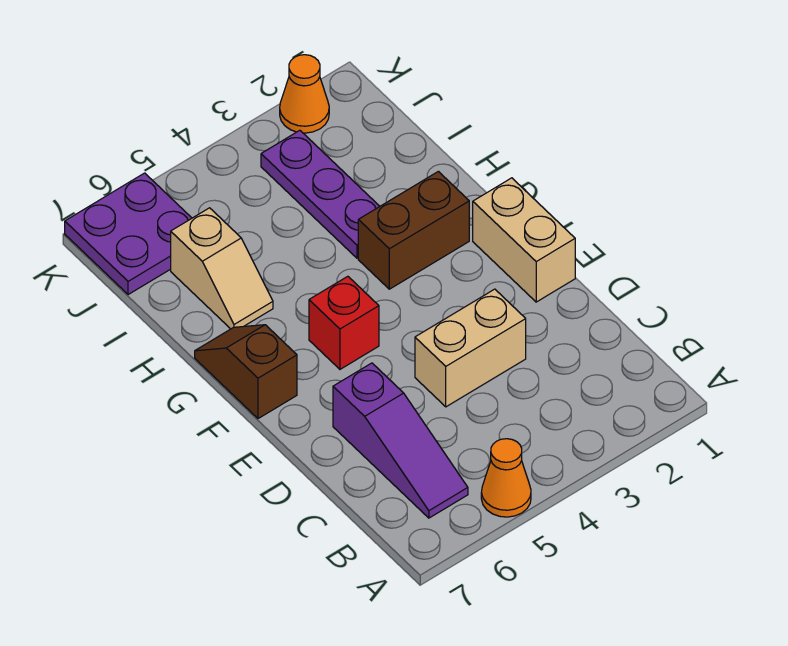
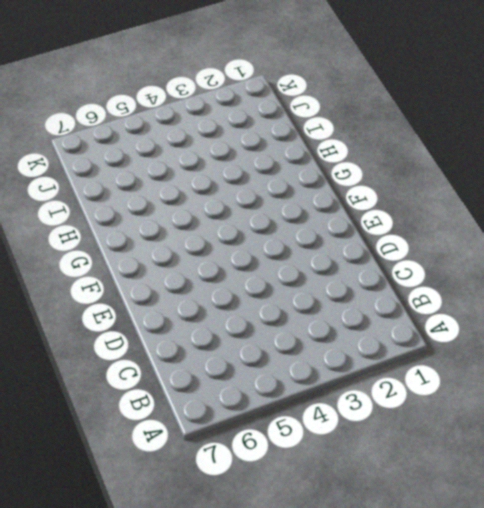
none -> orange cone A5 level 1
none -> purple slope B6:D6 level 1 top D

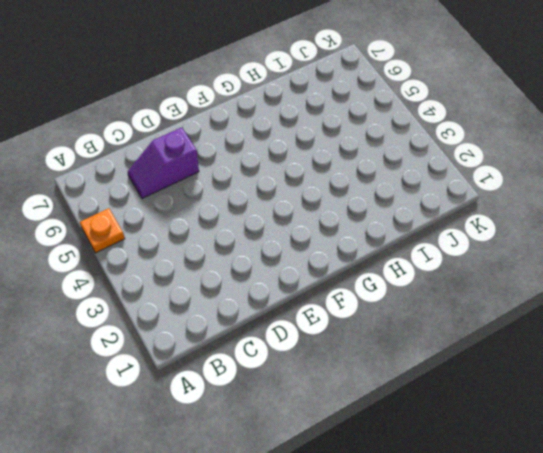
orange plate A5 level 1 -> orange cone A5 level 1
purple slope C6:D6 level 1 top D -> purple slope B6:D6 level 1 top D
none -> tan brick D3:D4 level 1
none -> tan brick E1:F1 level 1

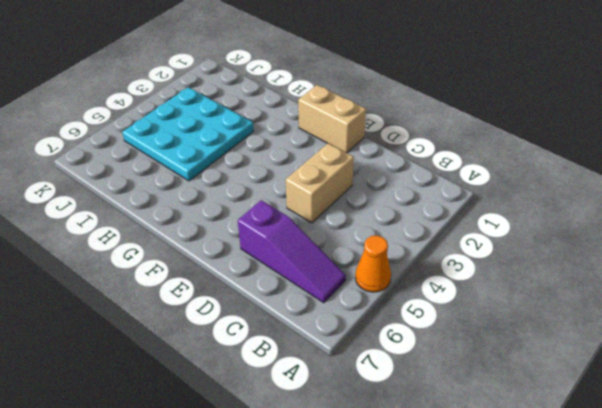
cyan plate H3:J5 level 1 -> purple plate H3:J3 level 1
none -> red brick F5 level 1
none -> brown slope F7:G7 level 1 top F

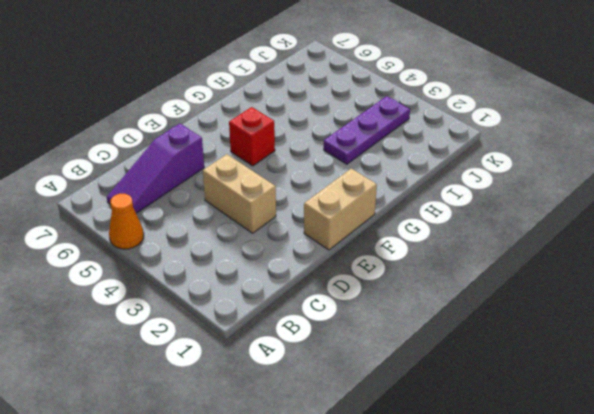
none -> brown slope F7:G7 level 1 top F
none -> brown brick G2:G3 level 1

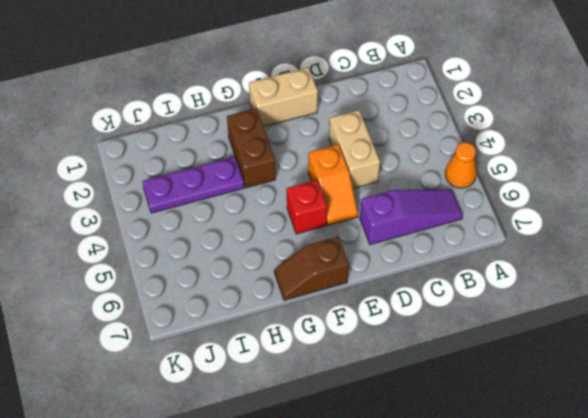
orange slope E4:E5 level 1 top 4 -> none
none -> tan slope H6:I6 level 1 top I
none -> purple plate J6:K7 level 1

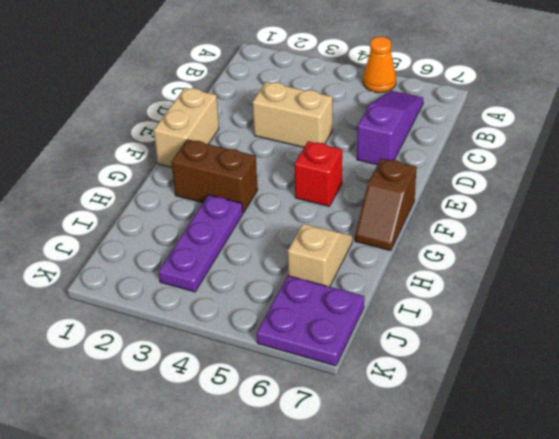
none -> orange cone K2 level 1

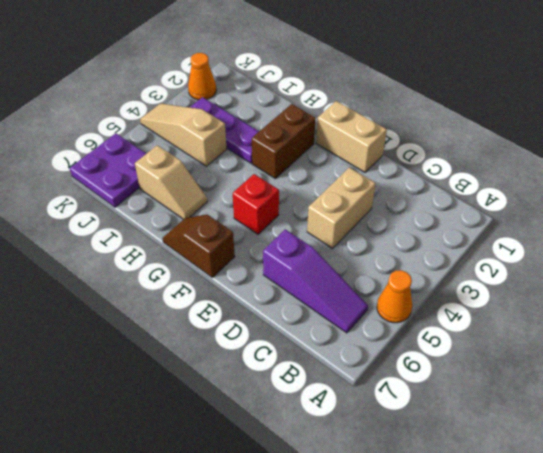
tan slope I4:K4 level 1 top I -> none

